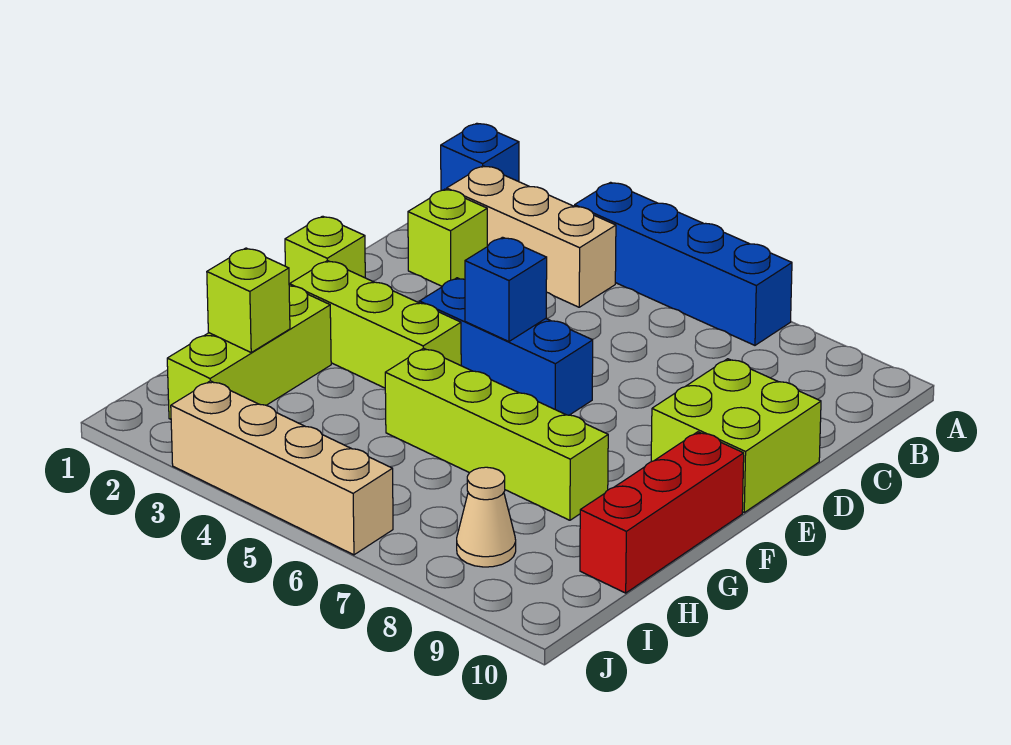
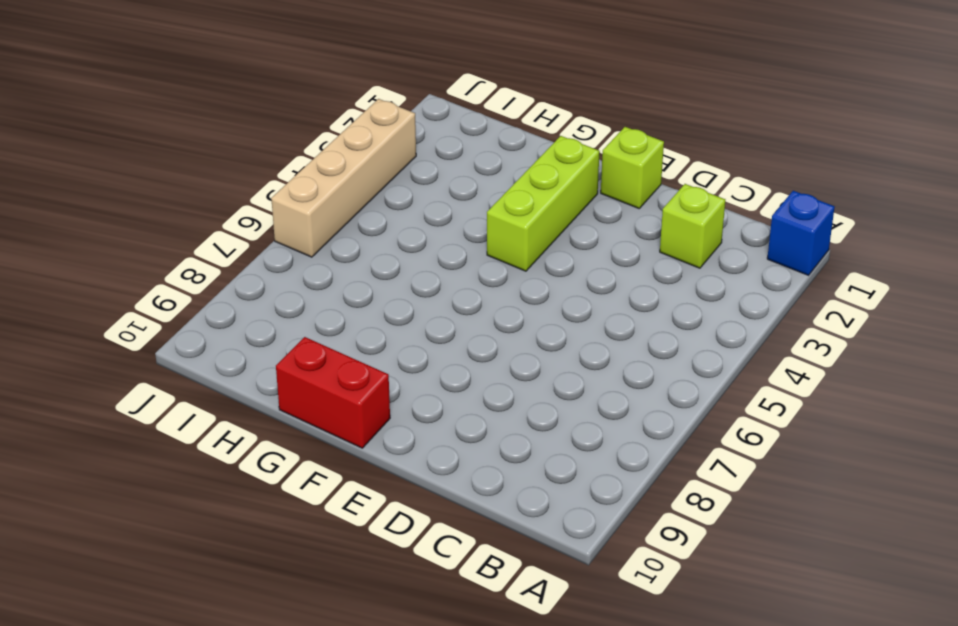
red brick F10:G10 level 1 -> red brick F10:H10 level 1
none -> blue brick A4:A7 level 1
none -> tan brick B2:B4 level 1
none -> lime brick D9:E10 level 1

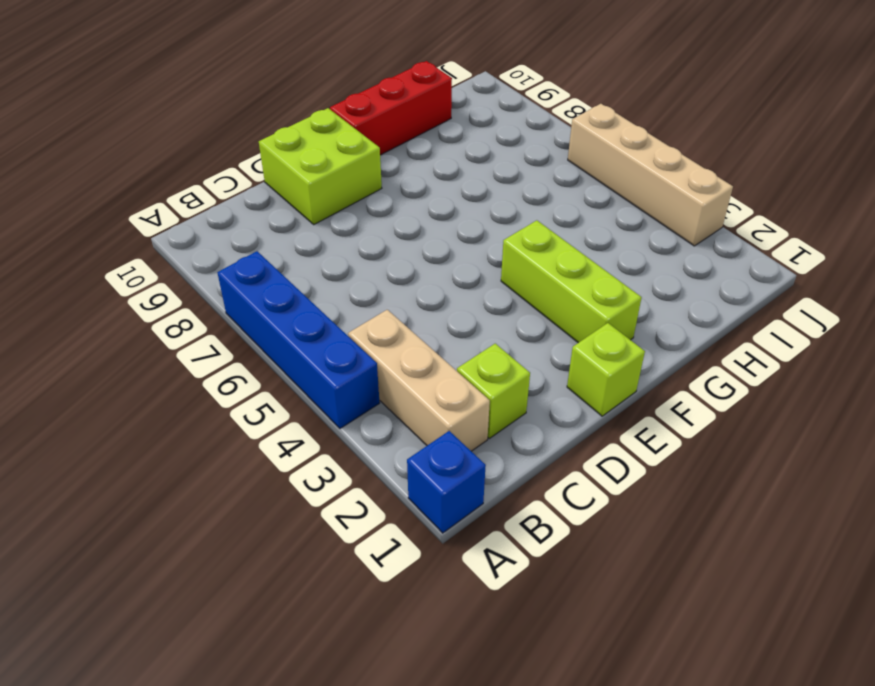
none -> blue brick E4:E6 level 1
none -> lime brick G2:I2 level 1
none -> lime brick G5:G8 level 1

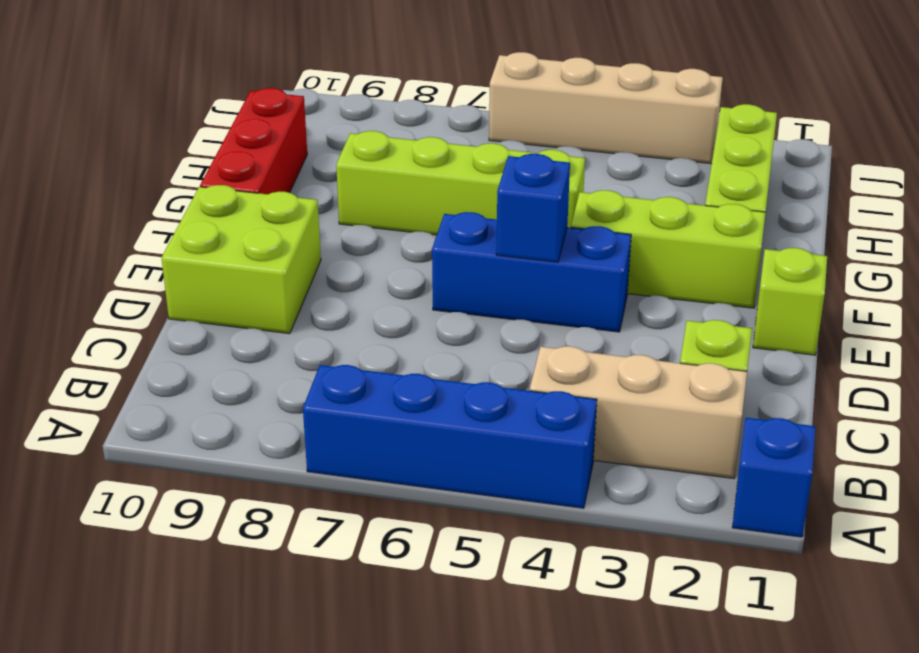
none -> tan cone I8 level 1
none -> lime brick H2 level 2

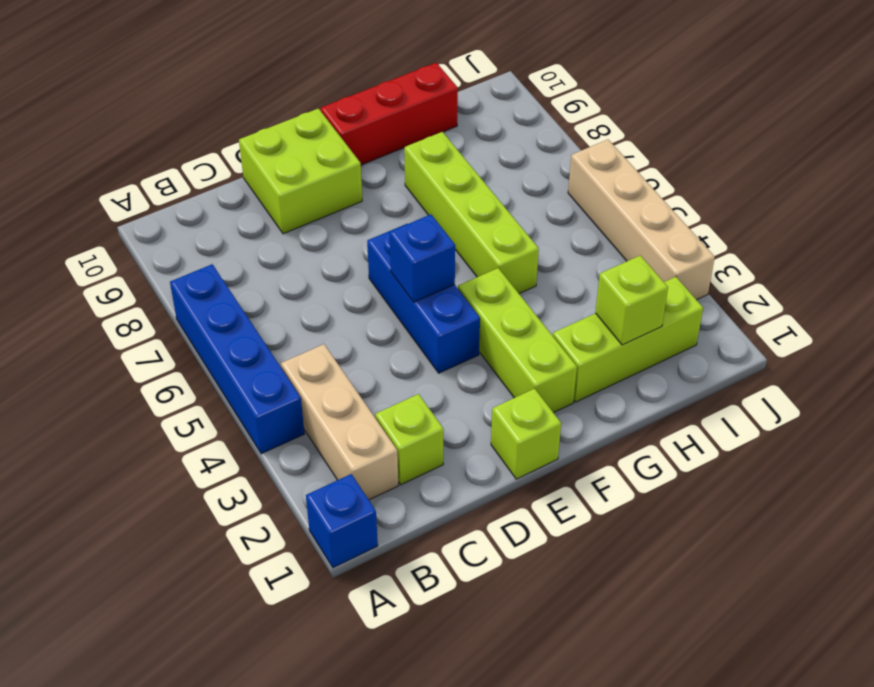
none -> tan cone I8 level 1

